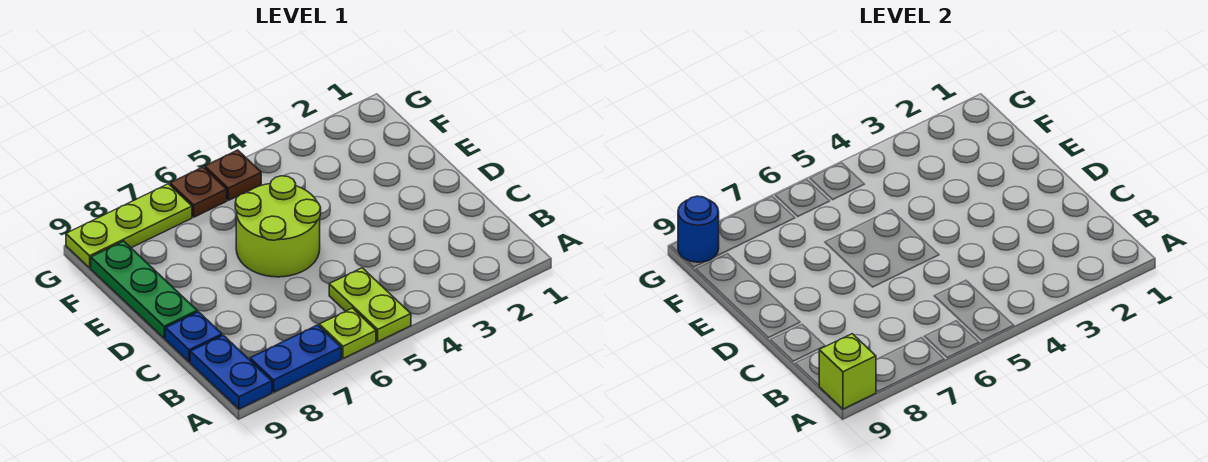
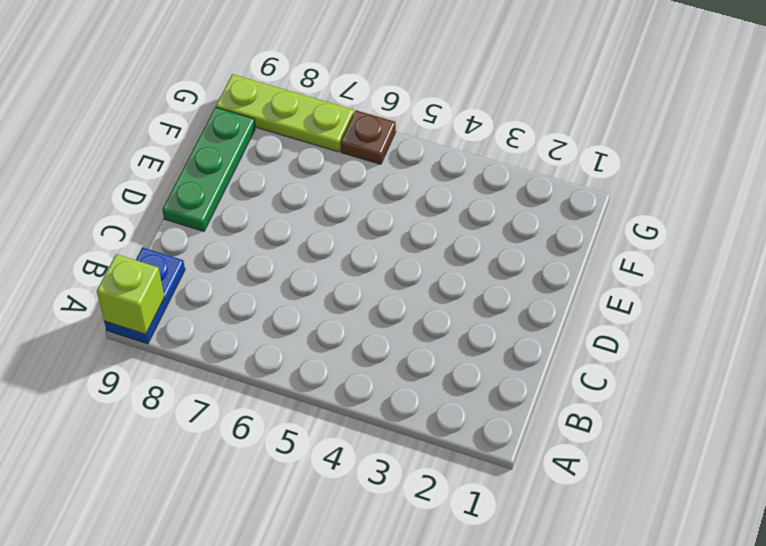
none -> lime plate A5:B5 level 1
none -> lime plate A6 level 1
none -> blue plate A7:A8 level 1

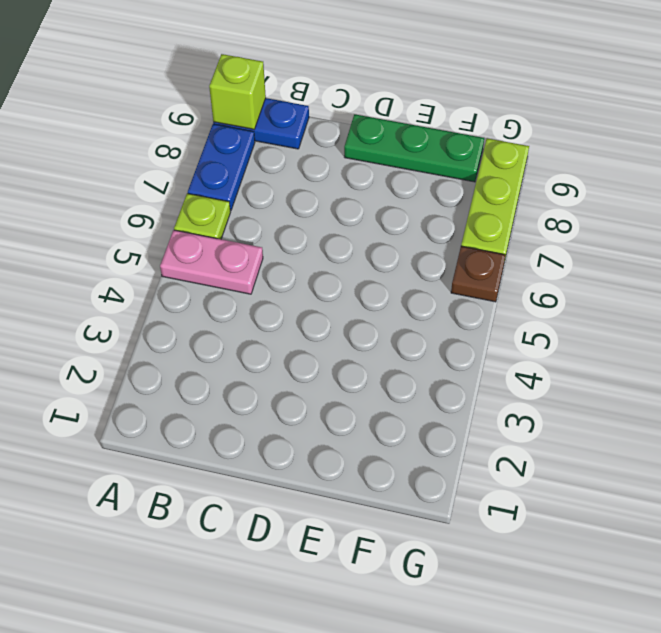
pink plate A5:B5 level 1 -> lime plate A5:B5 level 1
none -> blue plate C9 level 1
none -> lime round brick D5:E6 level 1
none -> brown plate G5 level 1

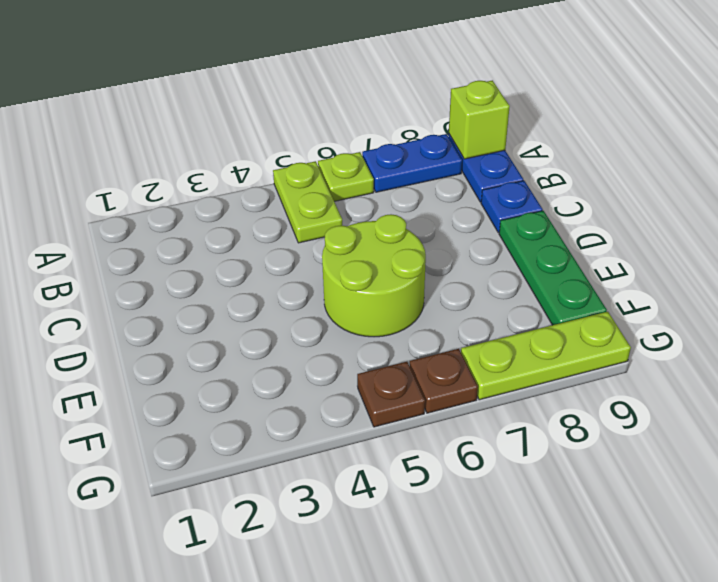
none -> blue round brick G9 level 2

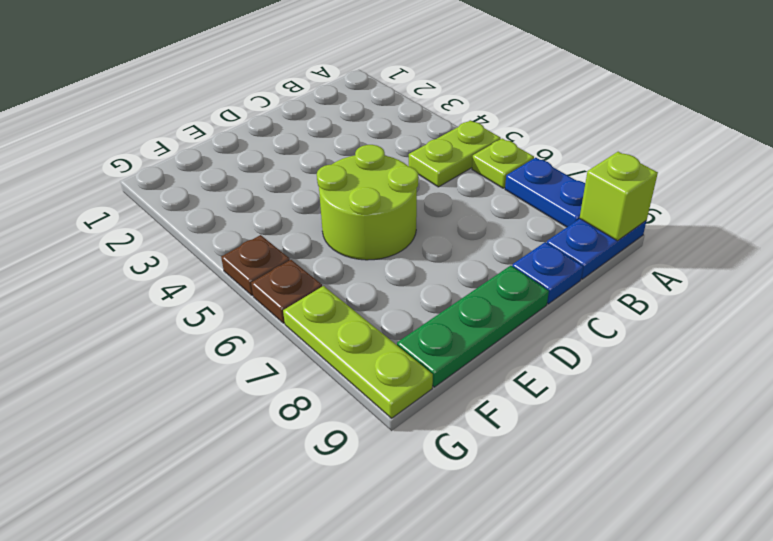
none -> blue round brick G9 level 2

